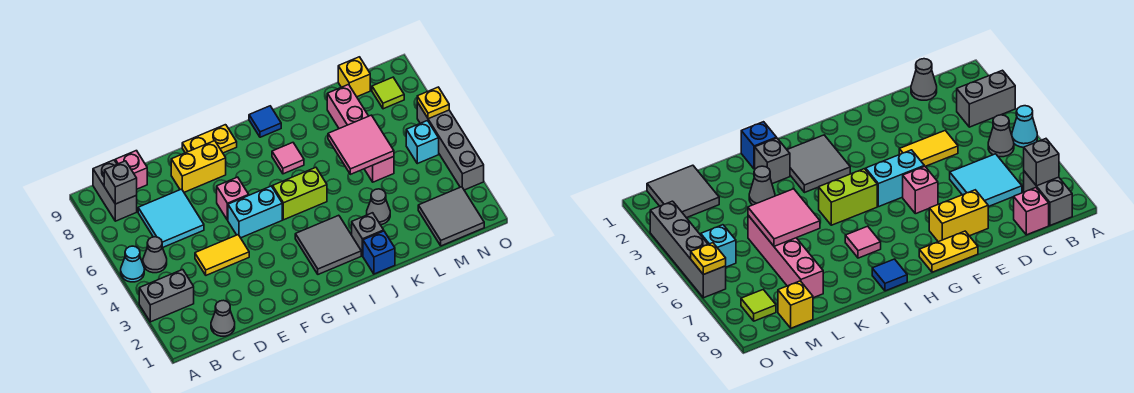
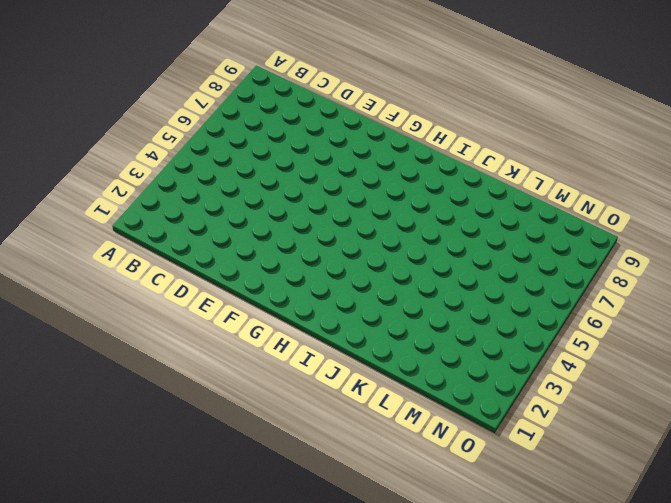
none -> grey brick A3:B3 level 1
none -> cyan cone A5 level 1
none -> grey cone B5 level 1

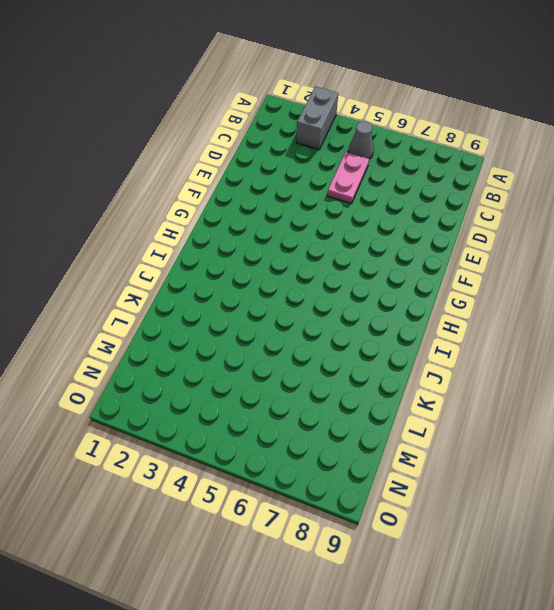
pink plate C5:D5 level 1 -> none
none -> cyan cone A5 level 1
none -> grey brick B8:B9 level 1
none -> grey cone C1 level 1

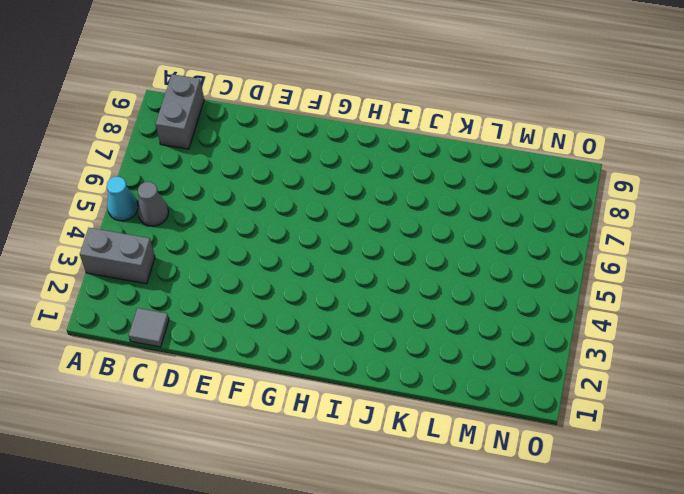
grey tile C1 level 1 -> grey cone C1 level 1
none -> cyan tile C6:D7 level 1
none -> pink brick C9 level 1
none -> yellow tile D4:E4 level 1

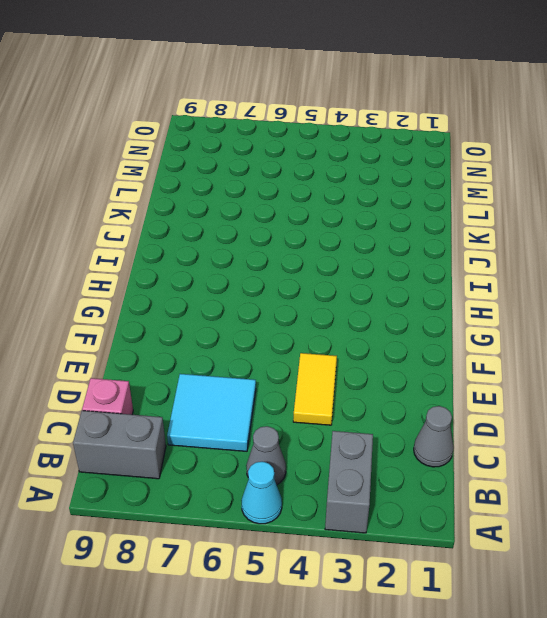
none -> yellow brick E8:F8 level 1
none -> cyan brick F5:G5 level 1
none -> pink brick F6 level 1

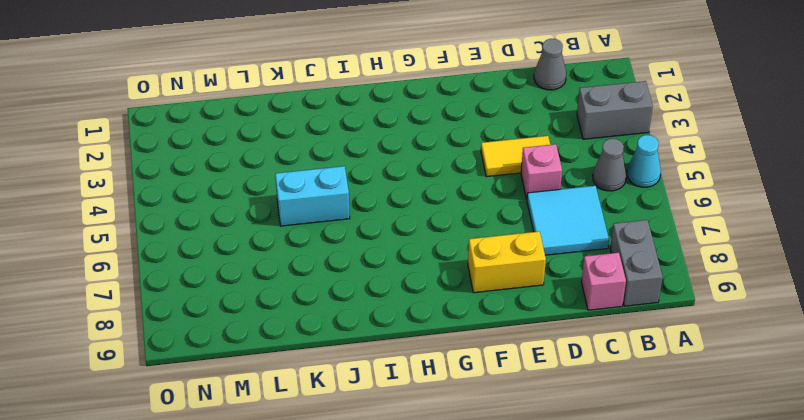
pink brick D5 level 1 -> pink brick F6 level 1
cyan brick J5:K5 level 1 -> cyan brick F5:G5 level 1
none -> yellow plate F9:G9 level 1
none -> grey tile H2:I3 level 1
none -> lime brick H5:I5 level 1

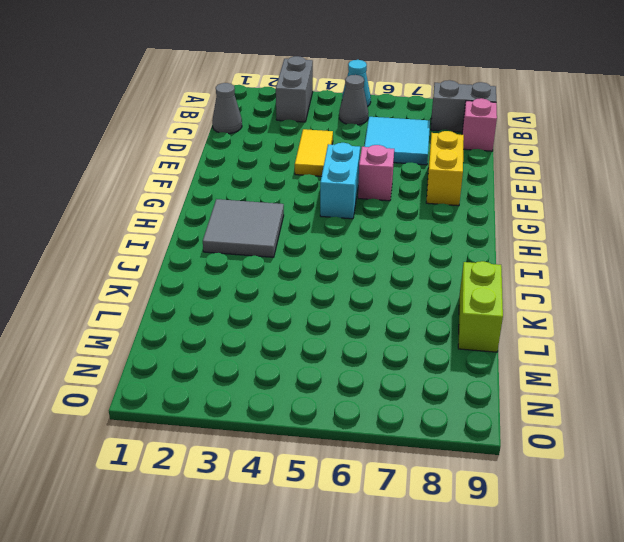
lime brick K9:L9 level 1 -> lime brick H5:I5 level 1
none -> yellow plate F9:G9 level 1
none -> pink tile I7 level 1
none -> blue tile I9 level 1

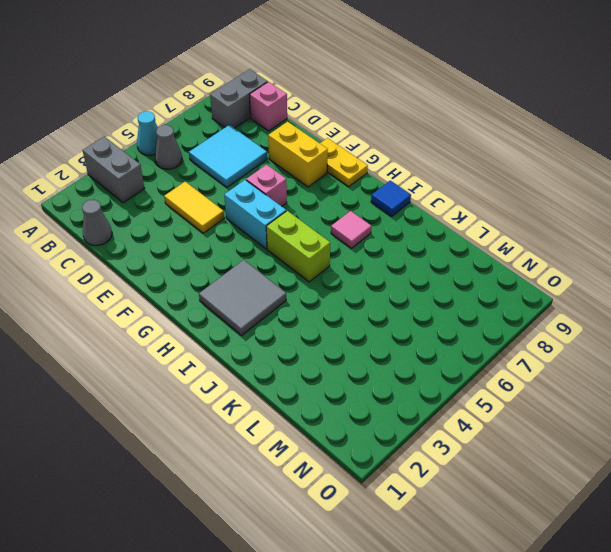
none -> blue brick J1 level 1
none -> grey brick J2 level 1
none -> grey cone K3 level 1

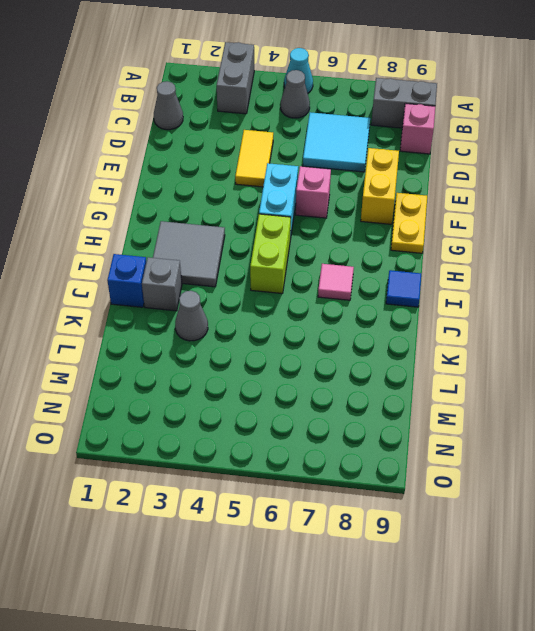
none -> pink brick L5:L8 level 1
none -> grey tile M1:N2 level 1
none -> yellow brick M9 level 1

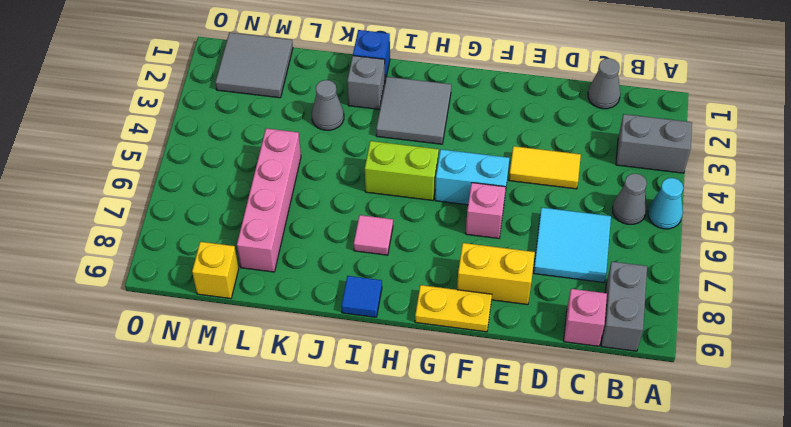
none -> cyan brick N5 level 1
none -> lime tile N8 level 1
none -> grey brick O3:O6 level 1

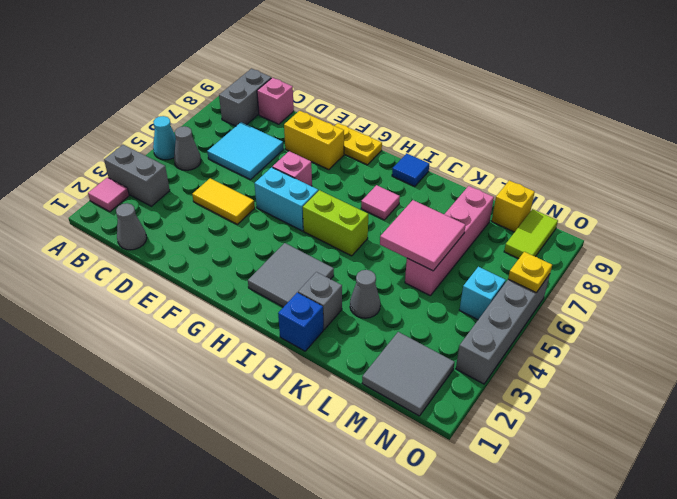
pink tile A2 level 1 -> none
lime tile N8:N9 level 1 -> lime tile N8 level 1
none -> grey brick B8 level 2

